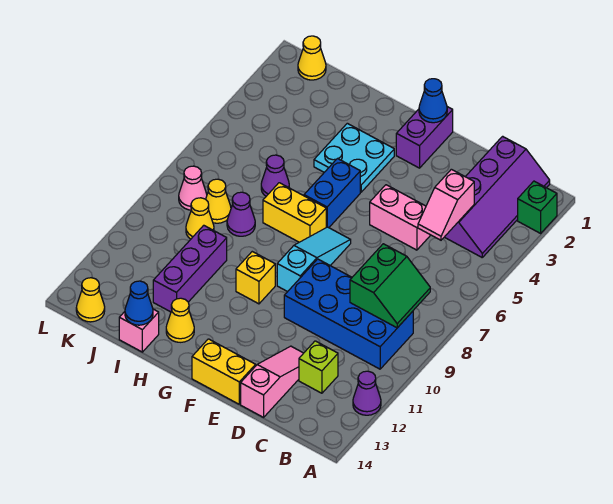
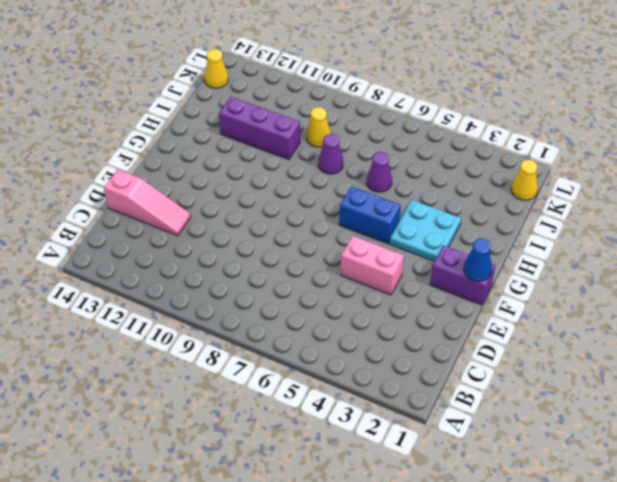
pink brick E4:E5 level 1 -> pink brick D5:E5 level 1
none -> green brick A2 level 1
none -> purple cone A12 level 1
none -> purple slope B1:C4 level 1 top C

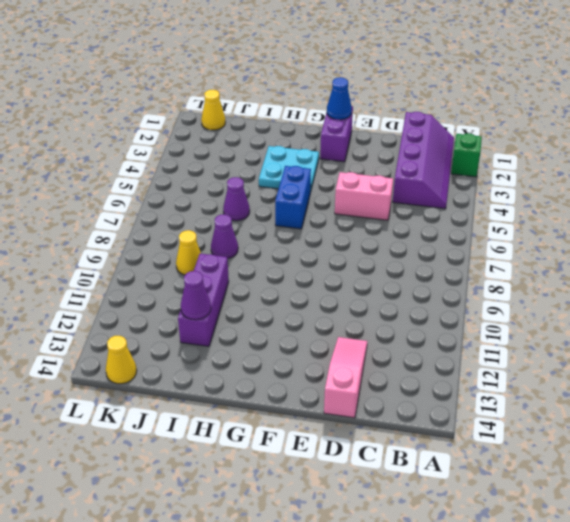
purple cone I12 level 2 -> purple cone A12 level 1
none -> blue brick B9:E10 level 1
none -> lime brick C12 level 1
none -> yellow brick E14:F14 level 1

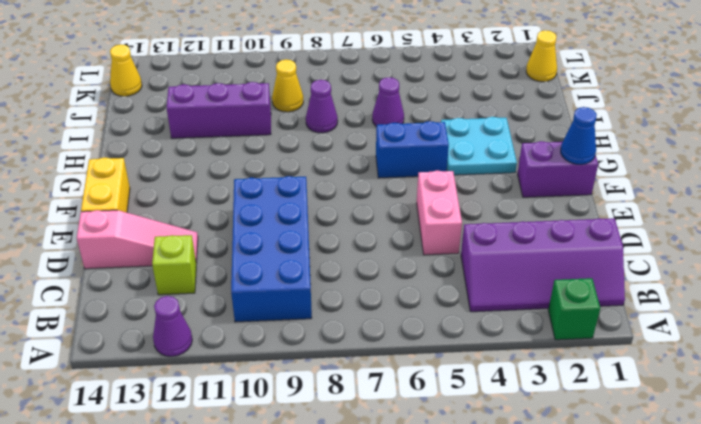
none -> cyan slope F7:F9 level 1 top 9
none -> yellow brick G7:H7 level 1
none -> yellow brick G10 level 1

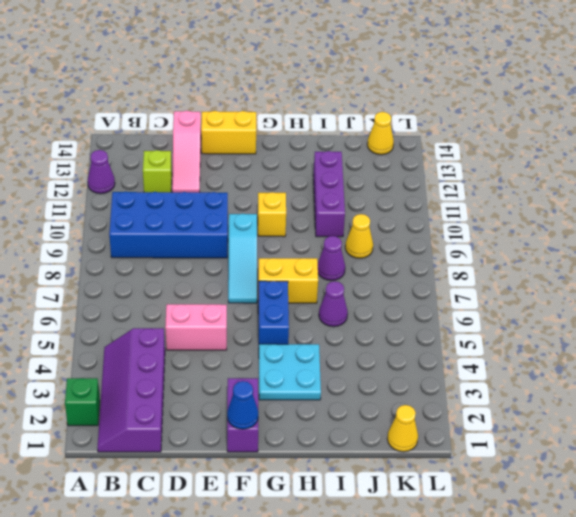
none -> yellow cone H13 level 1
none -> pink brick I14 level 1
none -> yellow cone J8 level 1

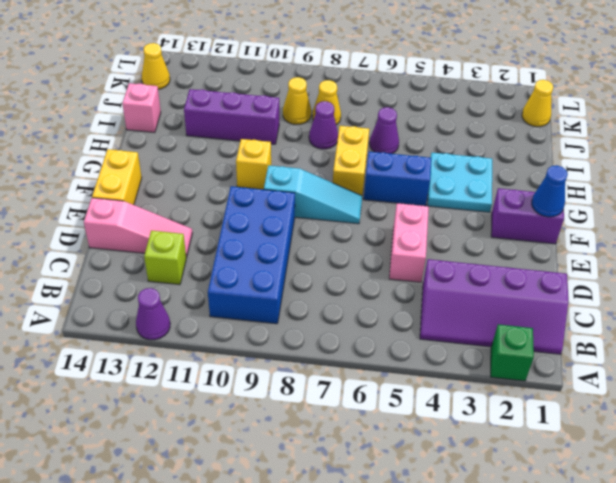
none -> yellow cone H13 level 1
none -> pink cone K8 level 1
none -> green slope B8:C9 level 2 top C

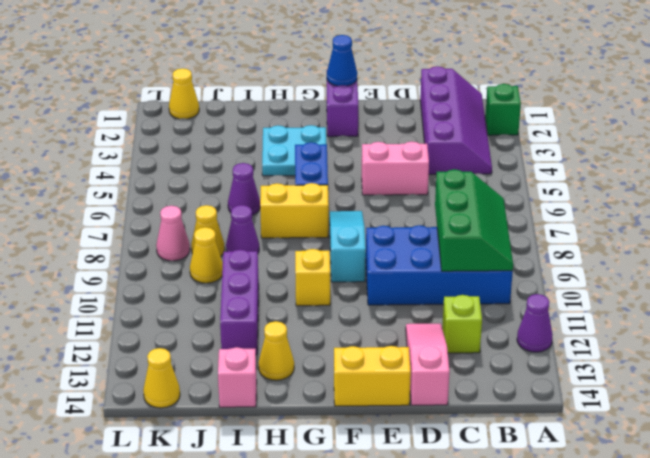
green slope B8:C10 level 2 top C -> green slope B8:C9 level 2 top C
none -> pink slope C4:C5 level 2 top 4
none -> blue cone I14 level 2

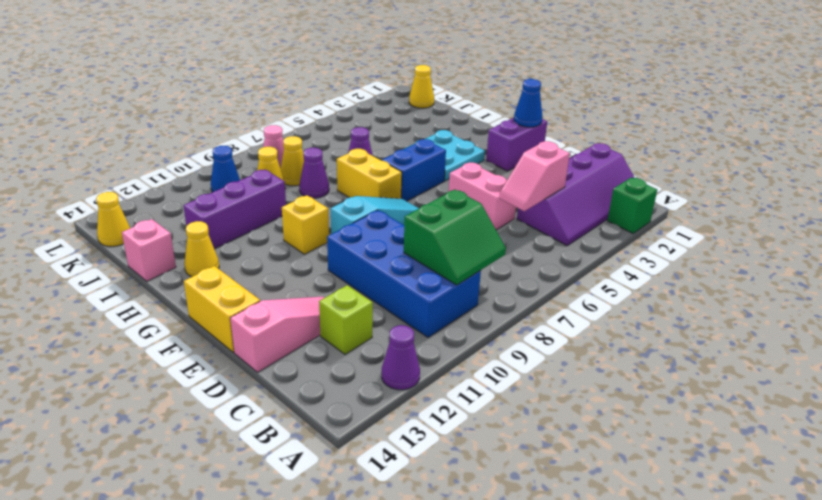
blue cone K10 level 1 -> blue cone I14 level 2

